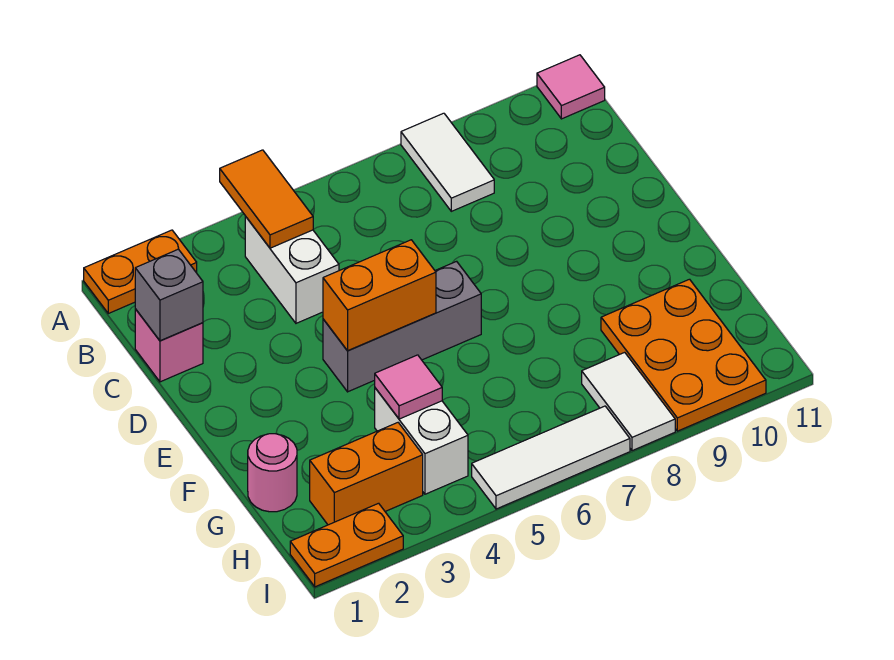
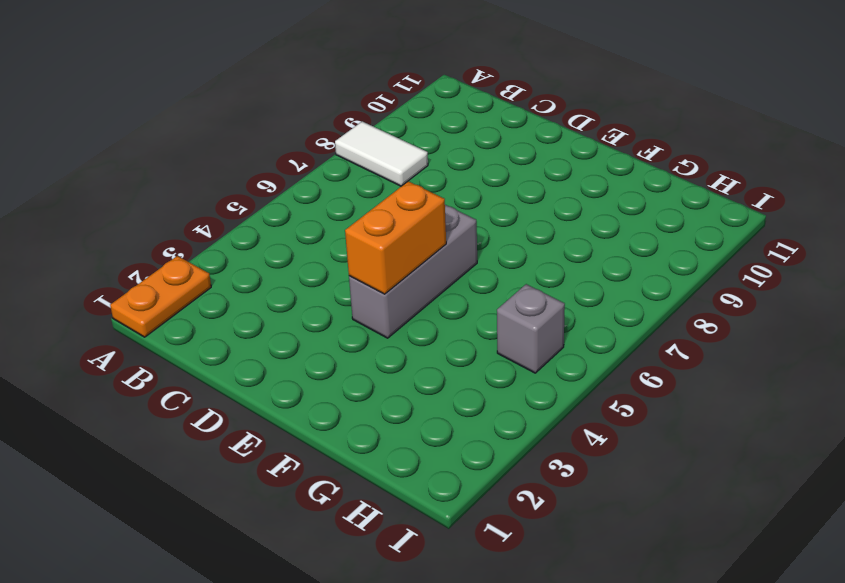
grey brick H5 level 1 -> grey brick C1 level 2
none -> pink tile A11 level 1
none -> white brick B4:C4 level 1
none -> pink brick C1 level 1

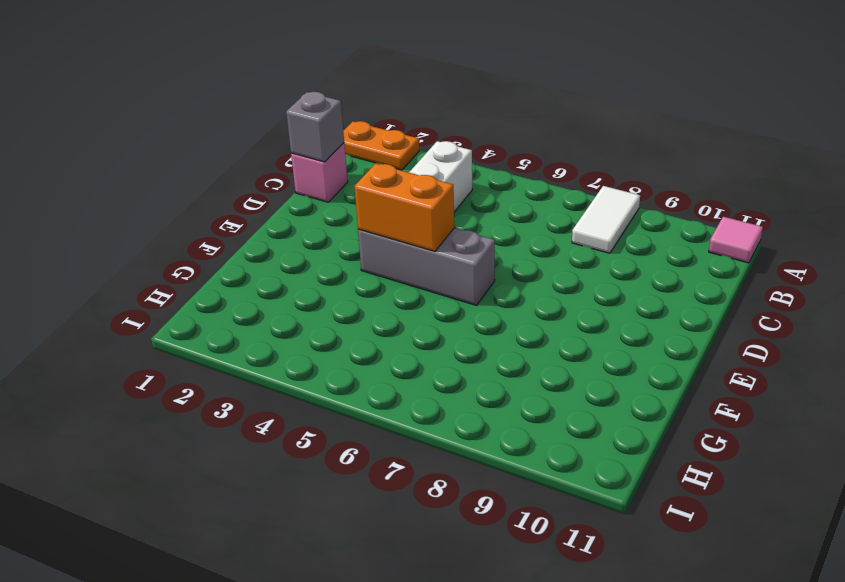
none -> pink round brick G1 level 1
none -> white brick G4:H4 level 1
none -> orange plate G9:I10 level 1

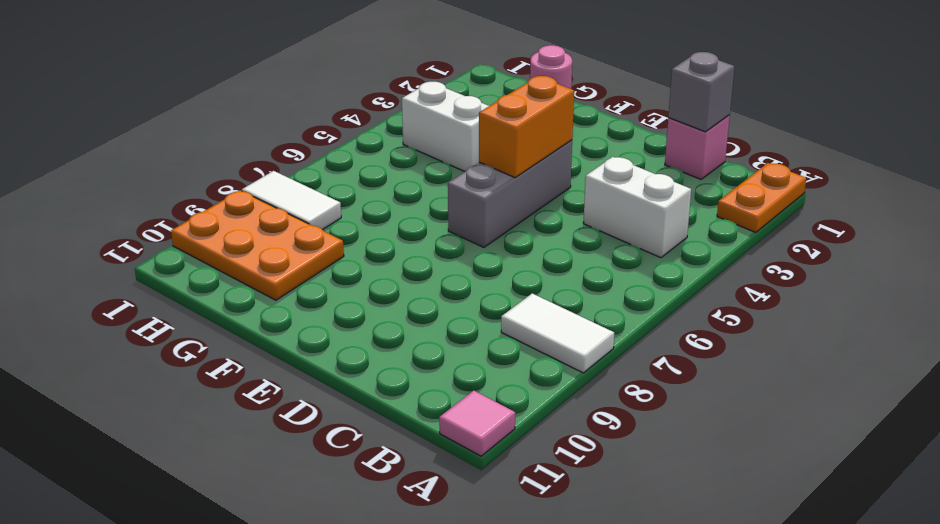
none -> orange brick H2:H3 level 1
none -> orange plate I1:I2 level 1
none -> white tile I5:I7 level 1

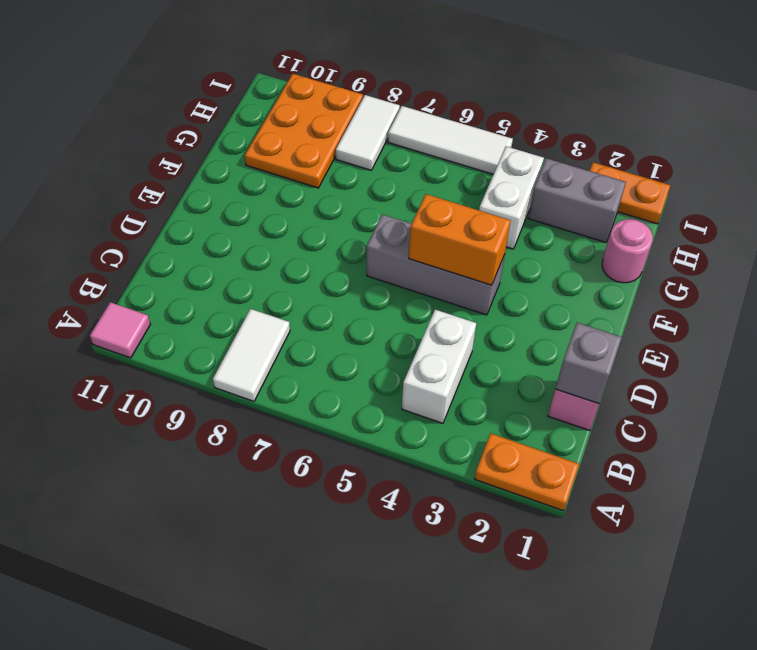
grey brick H2:H3 level 1 -> orange brick H2:H3 level 1
none -> orange tile A4:B4 level 2
none -> pink tile G4 level 2

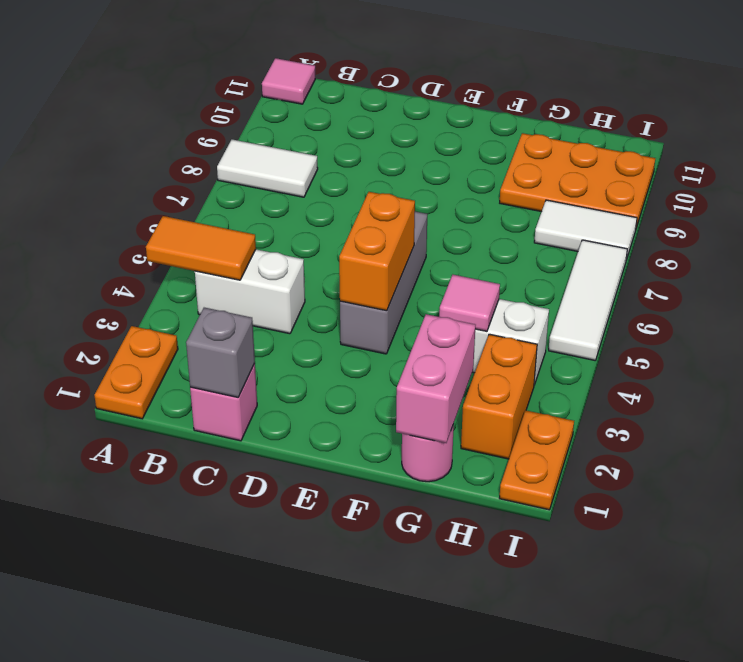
pink brick G1:G2 level 2 -> none

